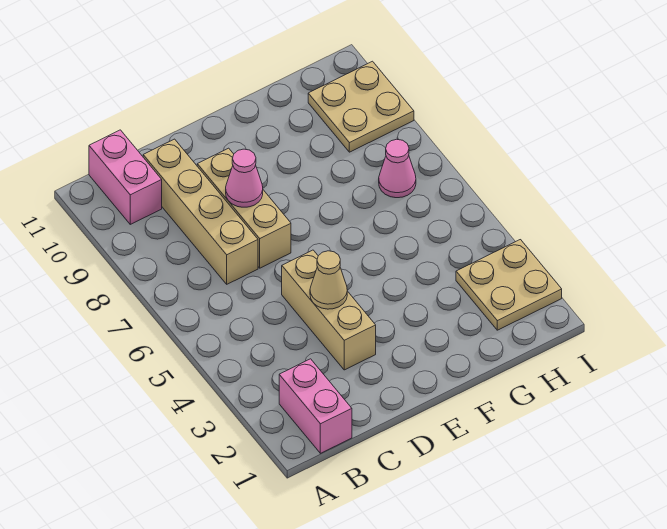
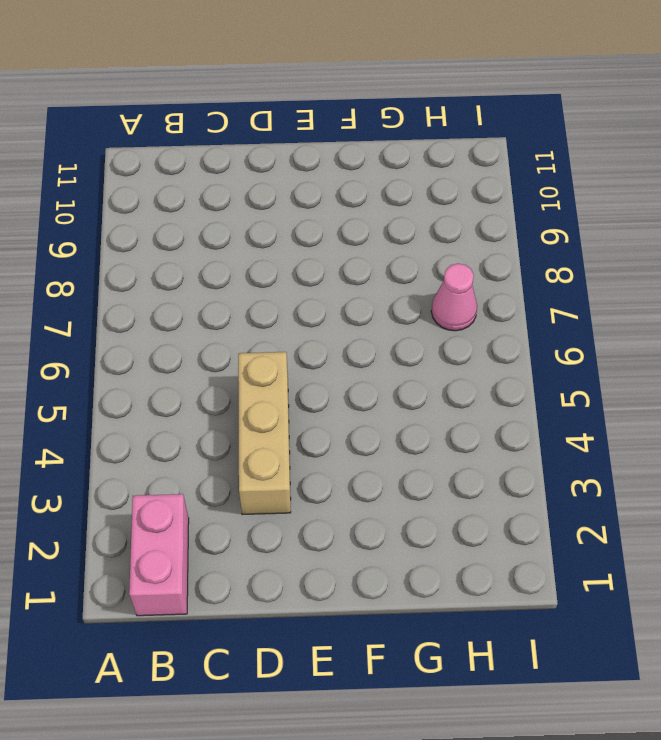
none -> pink brick B10:B11 level 1
none -> tan brick C7:C10 level 1

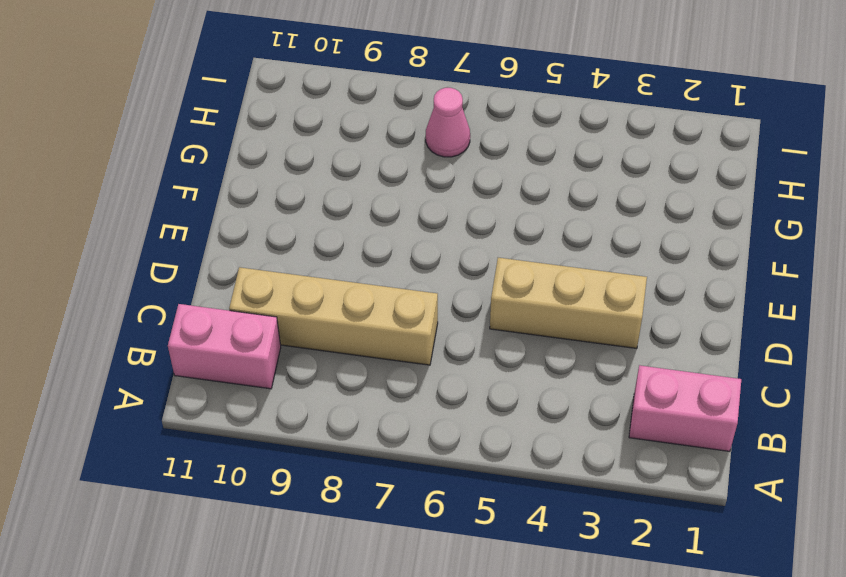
none -> tan brick D7:D9 level 1
none -> tan plate H2:I3 level 1

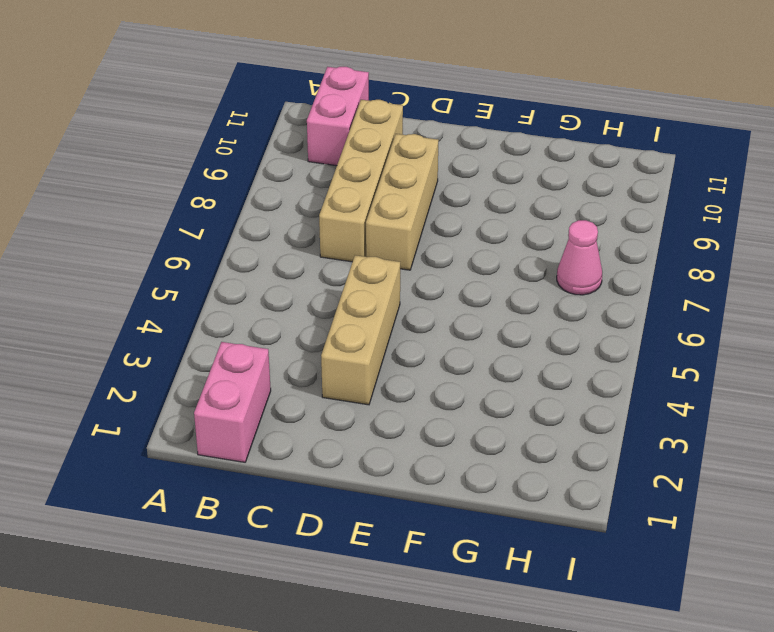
none -> tan plate H2:I3 level 1
none -> tan plate H9:I10 level 1

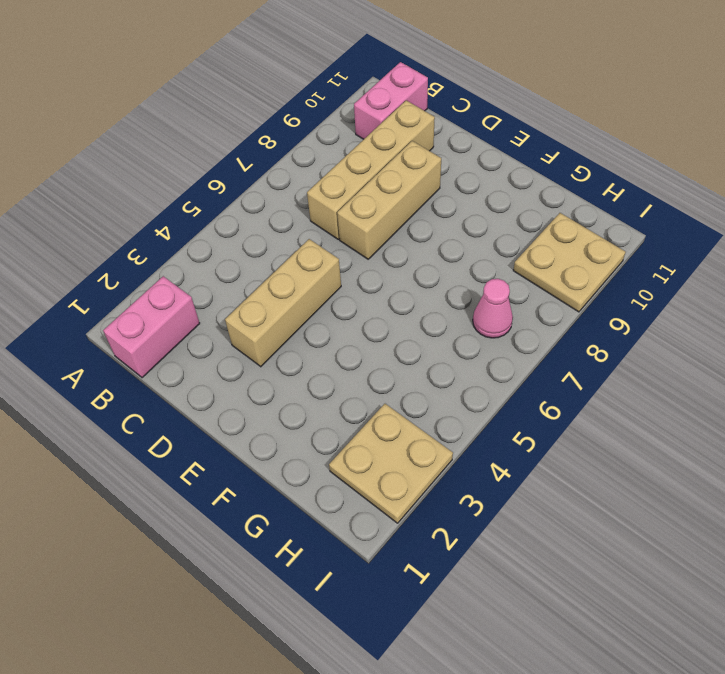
none -> tan cone D4 level 2
none -> pink cone D8 level 2

